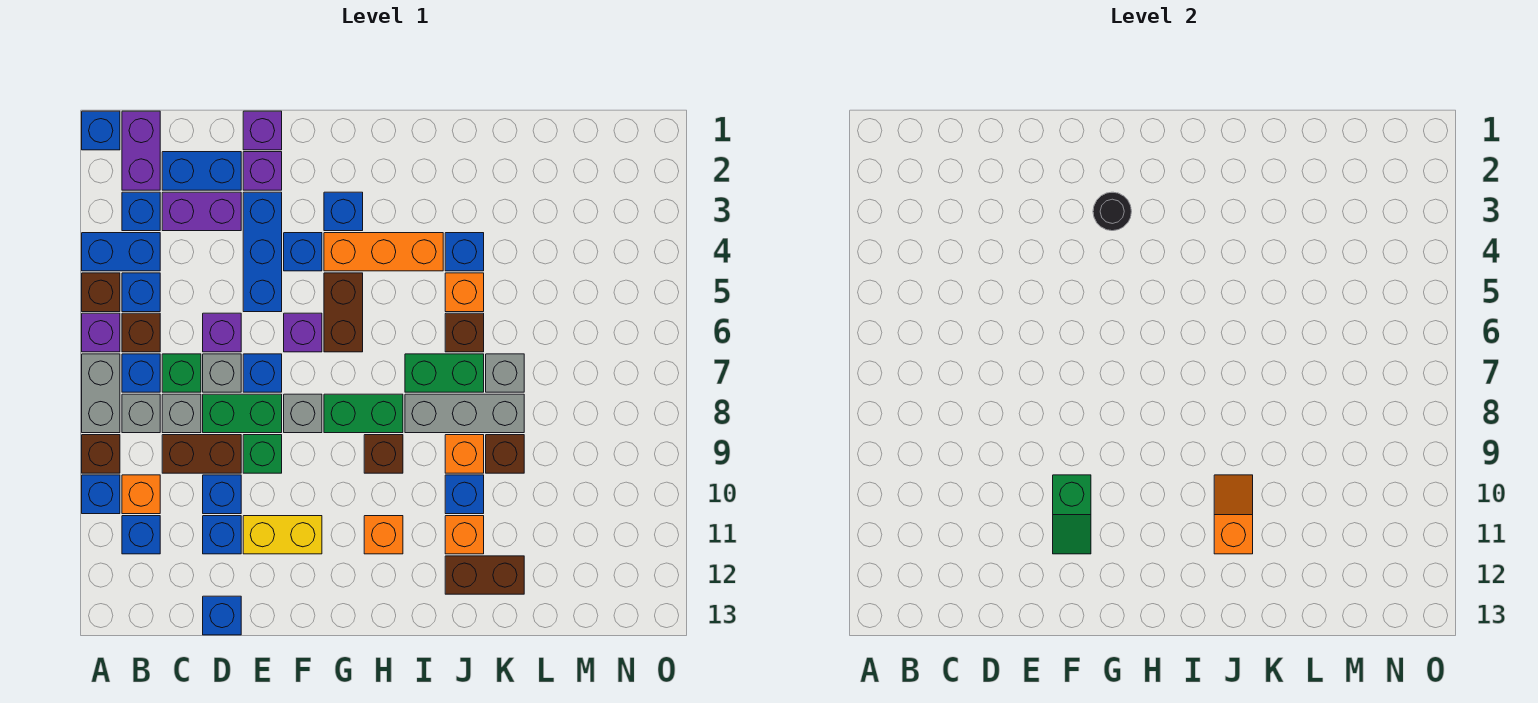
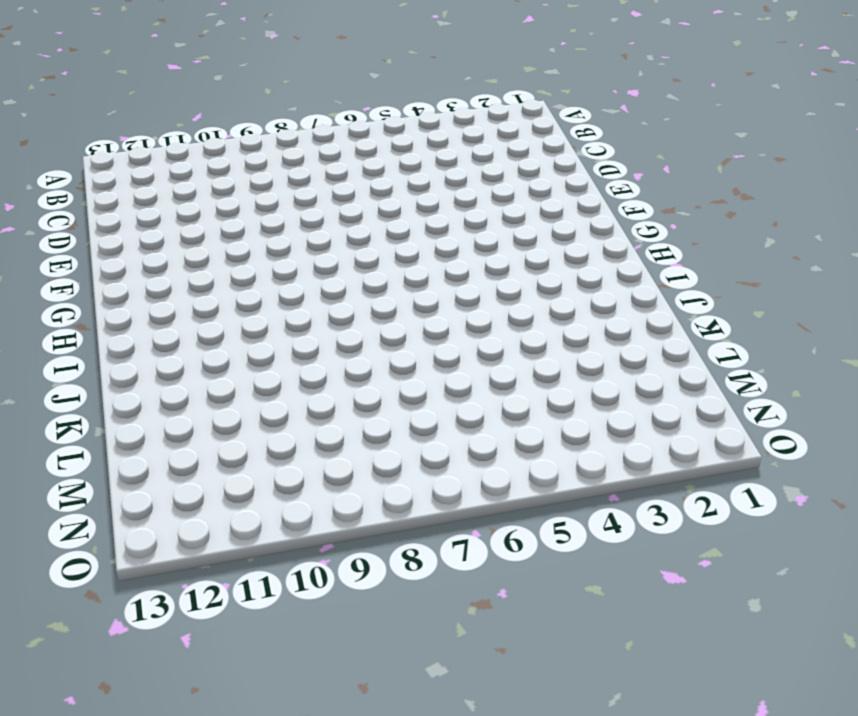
none -> blue brick A1 level 1
none -> blue brick A4:B4 level 1
none -> brown brick A5 level 1
none -> purple brick A6 level 1

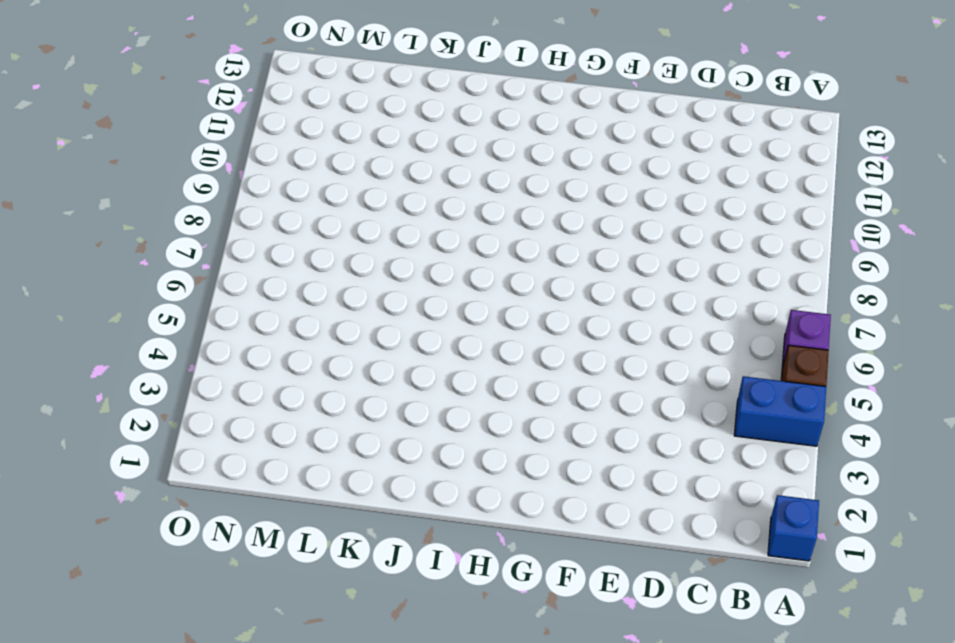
none -> grey brick A7:A8 level 1
none -> brown brick A9 level 1
none -> blue brick A10 level 1
none -> purple brick B1:B2 level 1

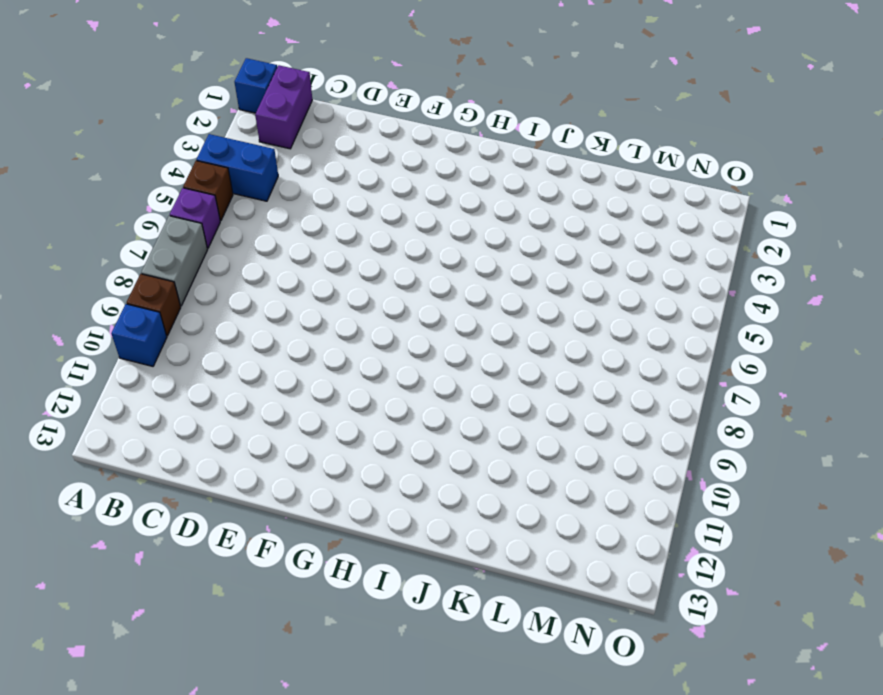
none -> blue brick B3 level 1
none -> blue brick B5 level 1
none -> brown brick B6 level 1
none -> blue brick B7 level 1

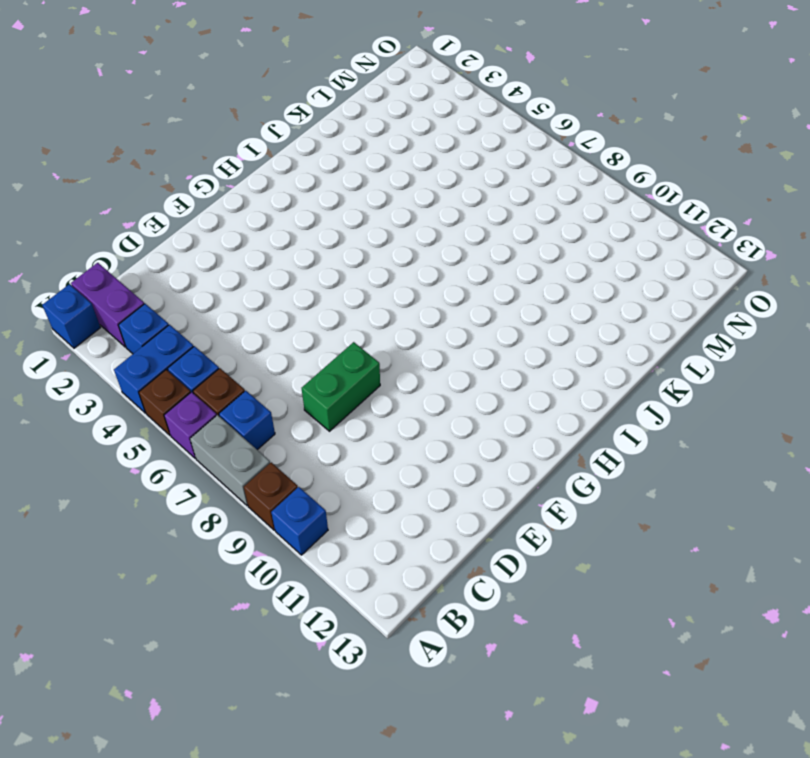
none -> grey brick B8 level 1
none -> orange brick B10 level 1
none -> blue brick B11 level 1
none -> blue brick C2:D2 level 1

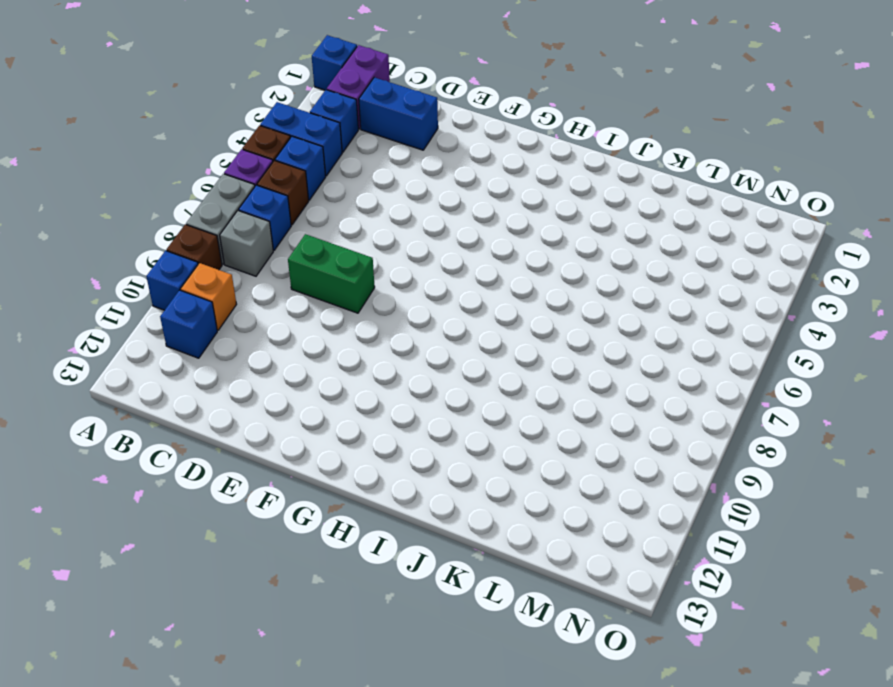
none -> purple brick C3:D3 level 1
none -> green brick C7 level 1
none -> grey brick C8 level 1
none -> brown brick C9:D9 level 1

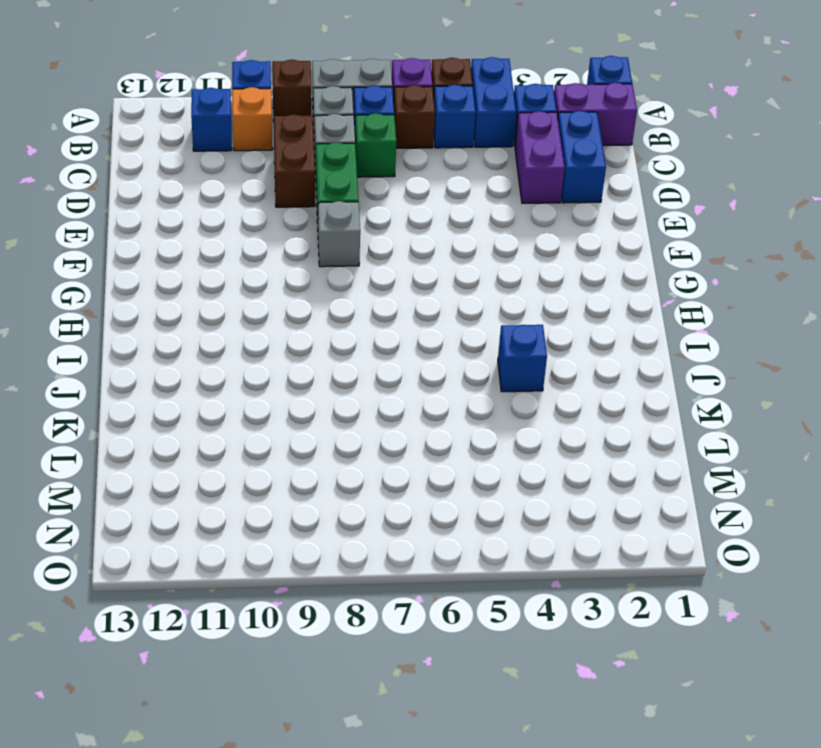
none -> purple brick D6 level 1
none -> grey brick D7 level 1
none -> blue brick D10 level 1
none -> blue brick D11 level 1

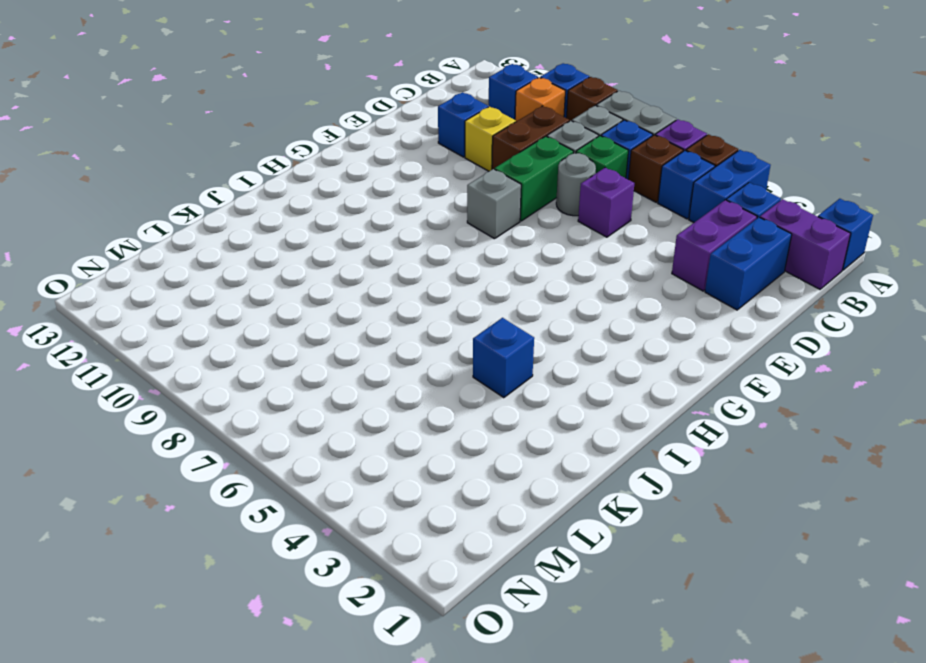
grey round brick D7 level 1 -> grey brick D7 level 1
yellow brick D10 level 1 -> blue brick D10 level 1
none -> blue brick D13 level 1
none -> purple brick E1 level 1
none -> purple brick E2 level 1
none -> blue brick E3:E5 level 1

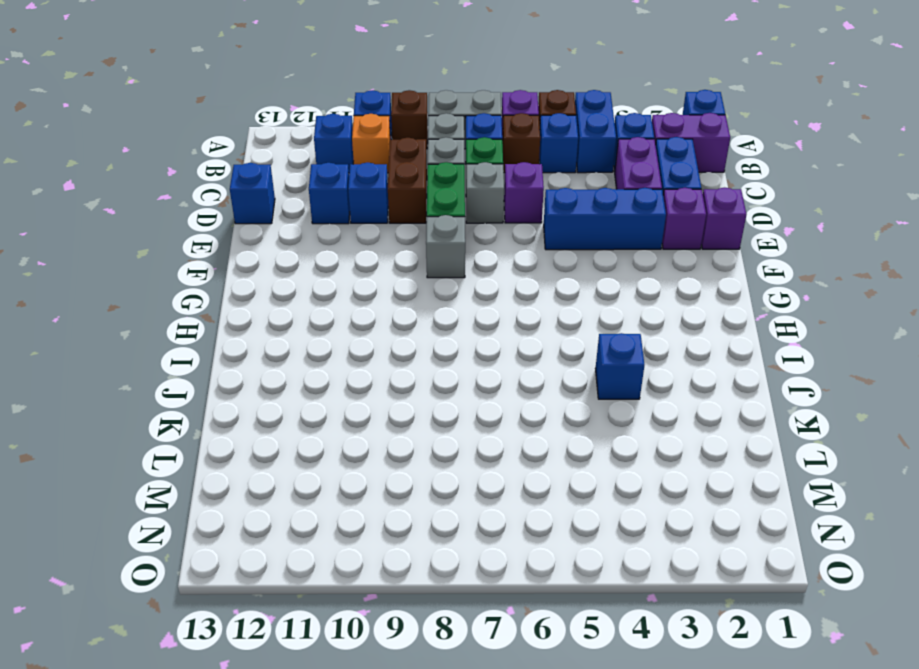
none -> blue brick E7 level 1
none -> green brick E9 level 1
none -> yellow brick E11:F11 level 1
none -> blue brick F4 level 1

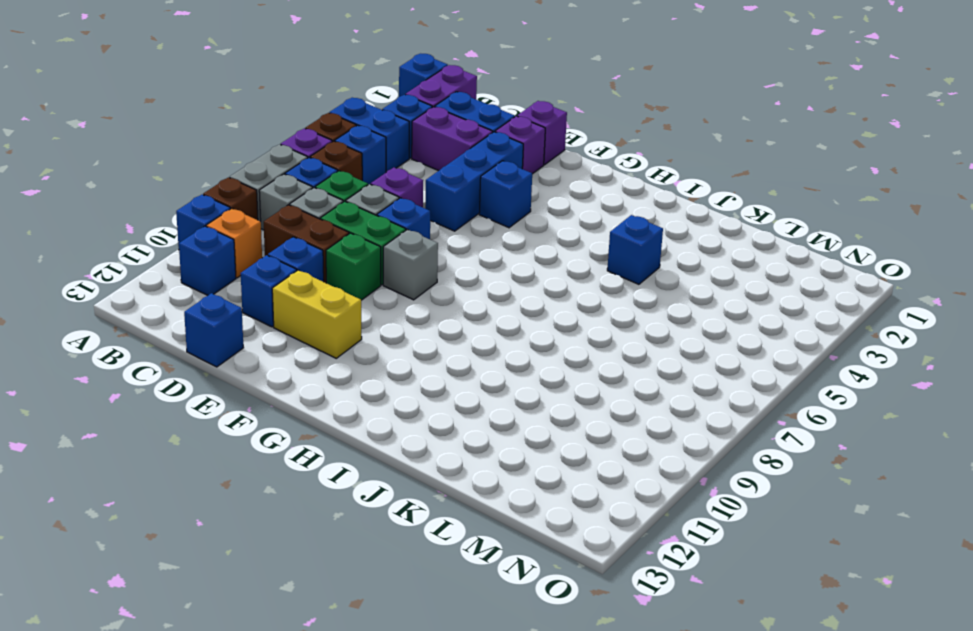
none -> purple brick F6 level 1
none -> blue brick G3 level 1
none -> orange brick G4:I4 level 1
none -> brown brick G5:G6 level 1

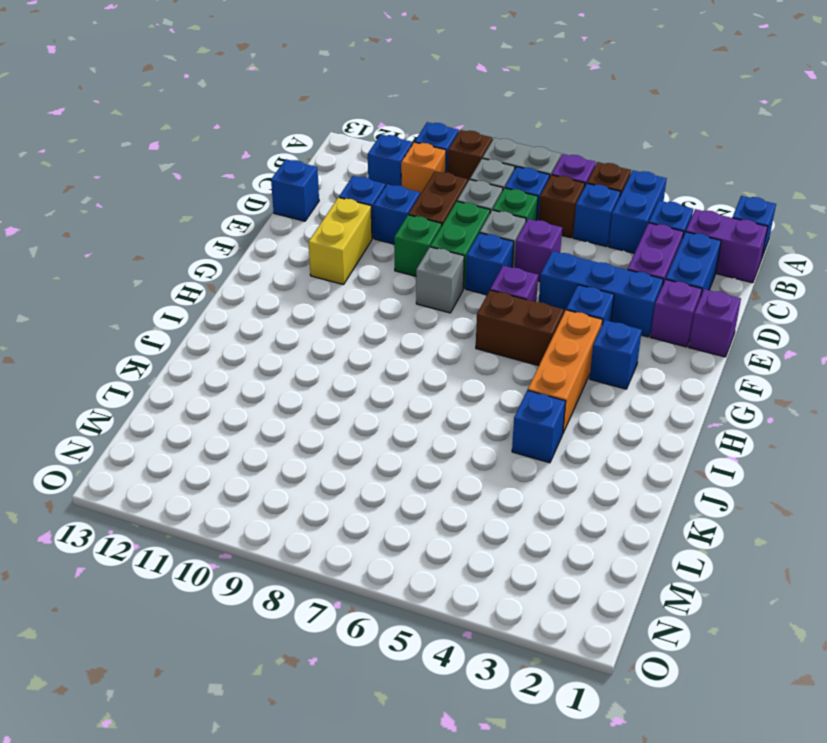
none -> green brick G8:H8 level 1
none -> brown brick H9 level 1
none -> orange brick H11 level 1
none -> green brick I7:J7 level 1

